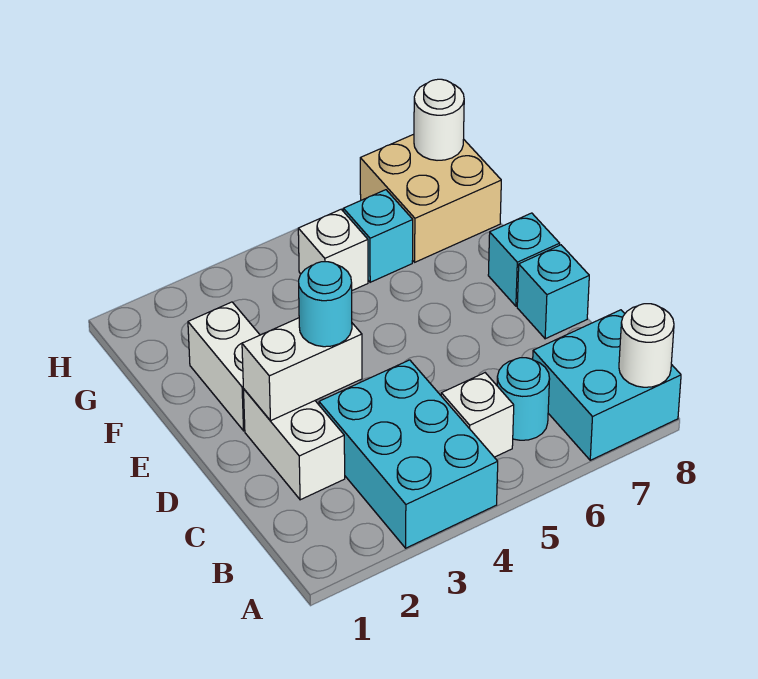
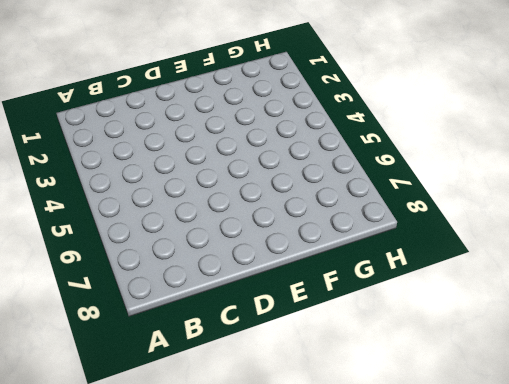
none -> cyan brick A3:C4 level 1
none -> cyan brick A7:B8 level 1
none -> white brick B5 level 1

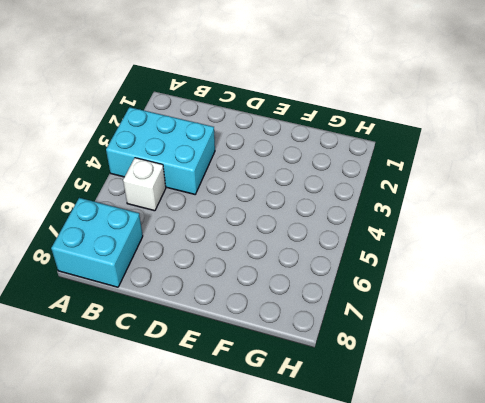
none -> cyan round brick B6 level 1
none -> white brick C2:D2 level 1
none -> cyan brick D8 level 1

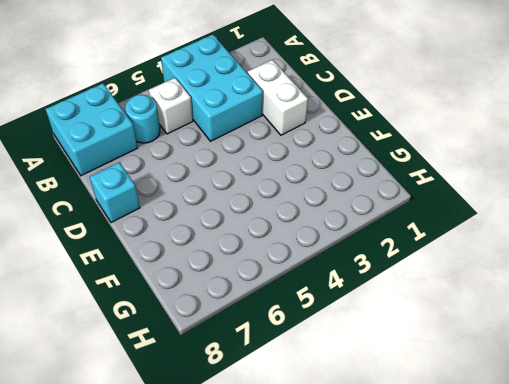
none -> white brick E2:F2 level 1
none -> cyan brick E8 level 1
none -> white brick G5 level 1

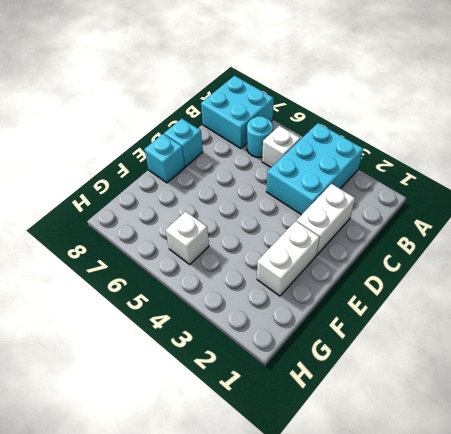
none -> cyan brick G6 level 1
none -> tan brick G7:H8 level 1
none -> white round brick A8 level 2

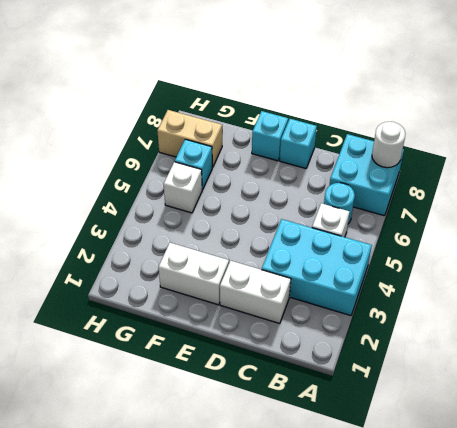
tan brick G7:H7 level 1 -> tan brick G7:H8 level 1
none -> white brick D2:D3 level 2
none -> white round brick H8 level 2
none -> cyan round brick D3 level 3

